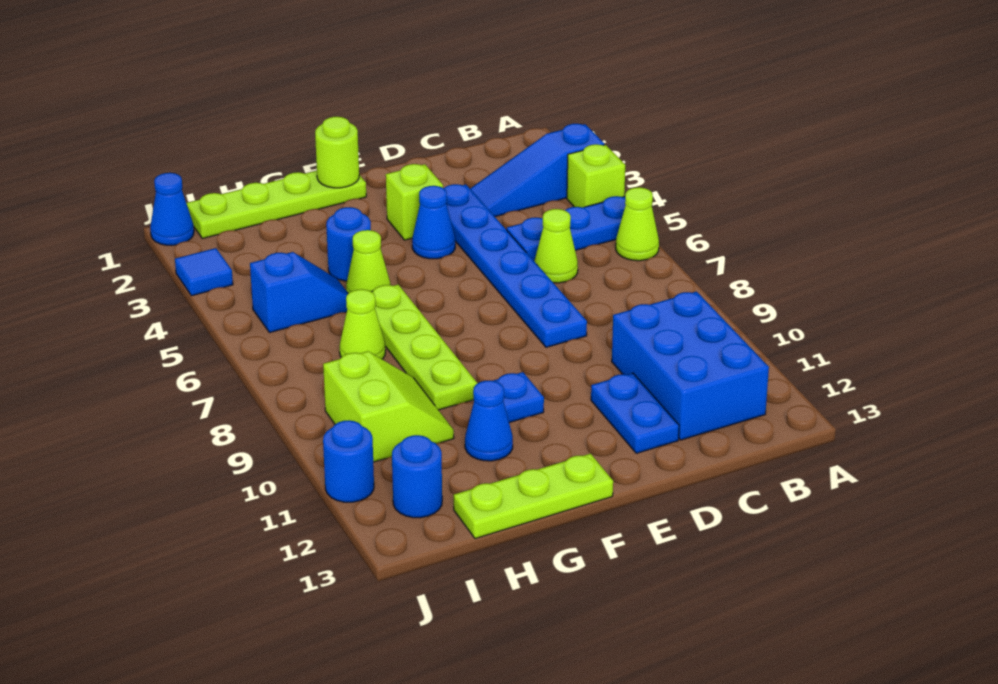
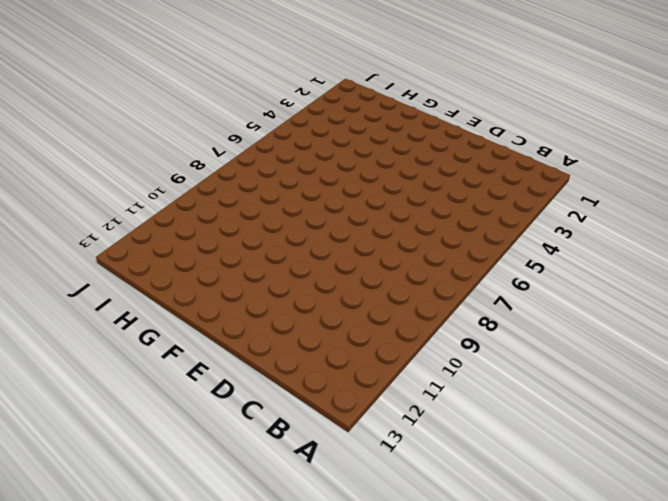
none -> blue slope A3:C3 level 1 top A
none -> lime brick A4 level 1
none -> blue plate A5:C5 level 1

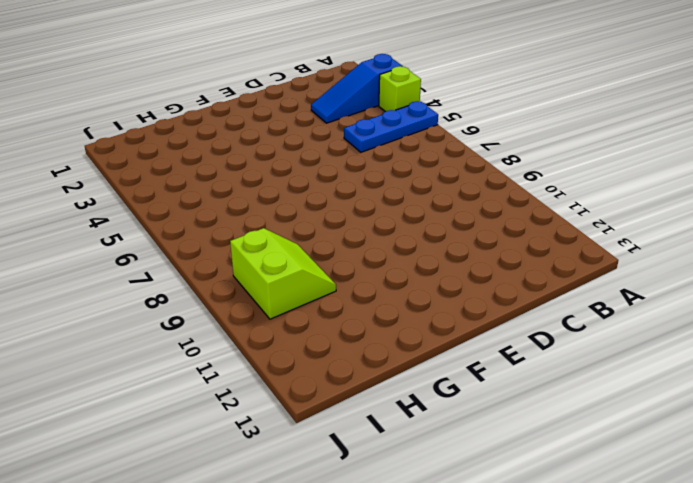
none -> lime cone A6 level 1
none -> blue brick B10:C12 level 1
none -> lime cone C6 level 1

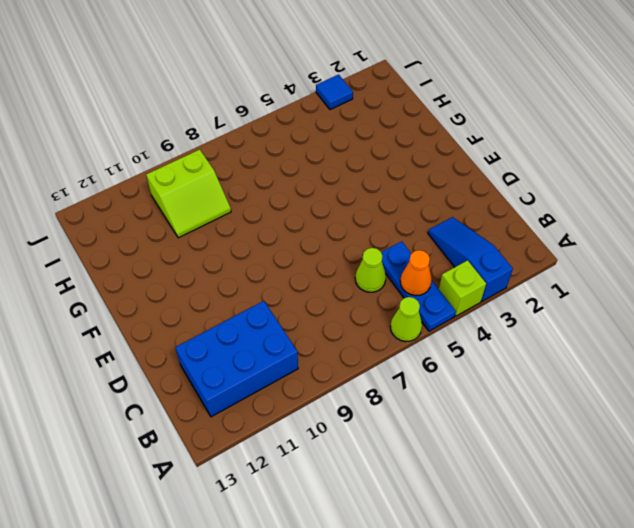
orange cone B5 level 2 -> none
none -> blue plate D3:D8 level 1
none -> blue plate D11:D12 level 1
none -> lime brick E3 level 1

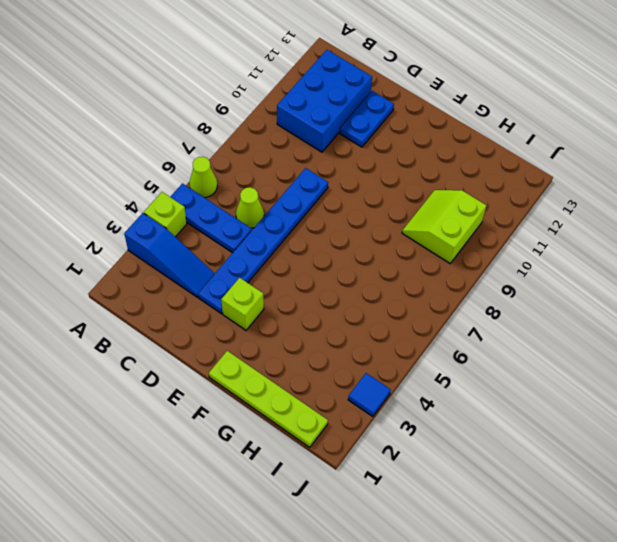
none -> blue cone E4 level 1
none -> blue plate F10 level 1
none -> lime plate F13:H13 level 1

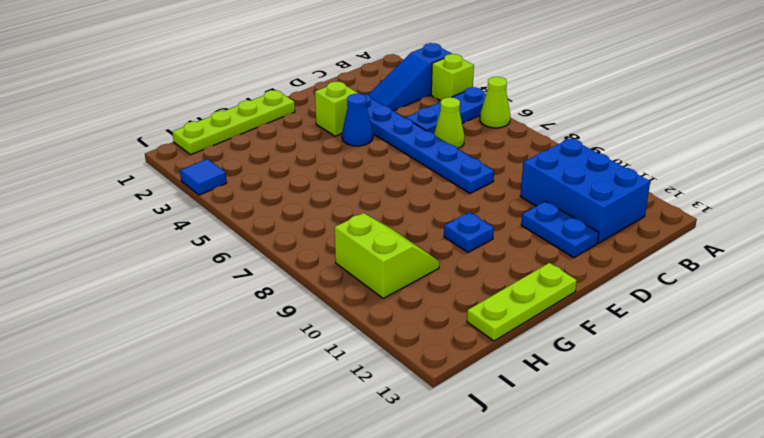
none -> blue round brick G4 level 1
none -> lime cone G5 level 1
none -> lime plate G6:G9 level 1

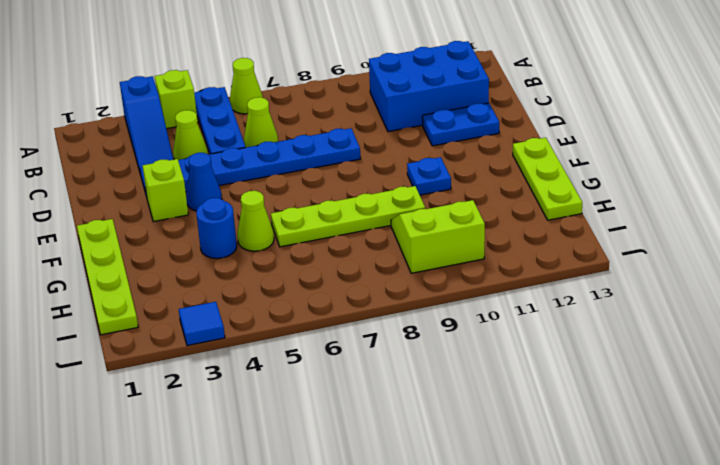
lime cone C4 level 1 -> lime cone H7 level 1
none -> blue cone G11 level 1
none -> blue slope H5:I5 level 1 top I
none -> blue round brick I12 level 1

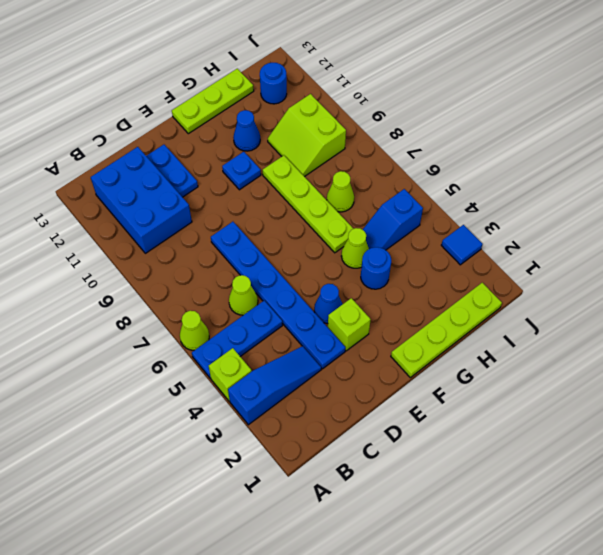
none -> blue cone J1 level 1
none -> blue round brick J11 level 1
none -> lime round brick F1 level 2

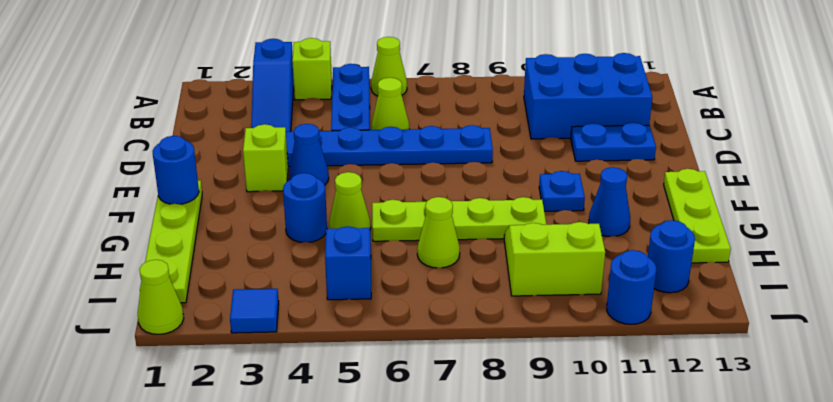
blue round brick F1 level 2 -> lime round brick F1 level 2
lime cone J1 level 1 -> blue cone J1 level 1

